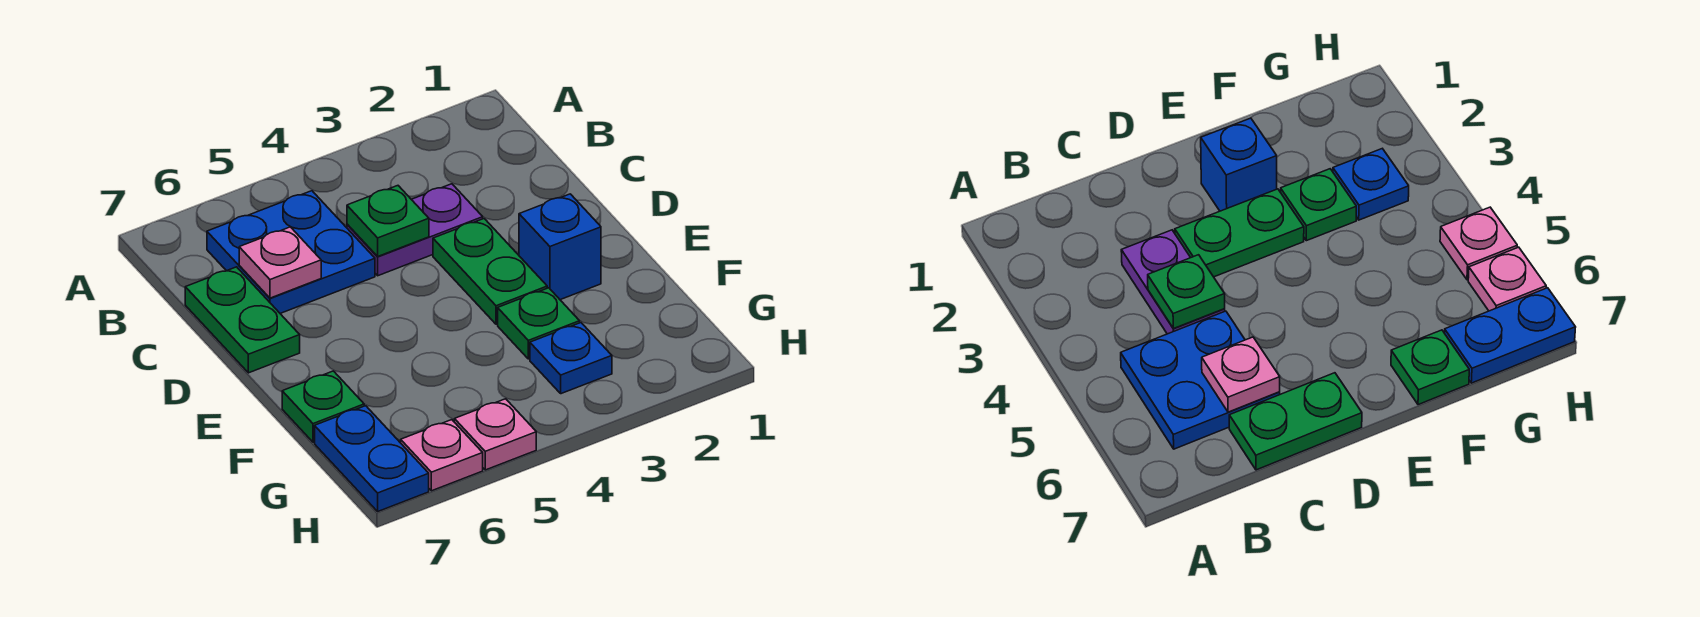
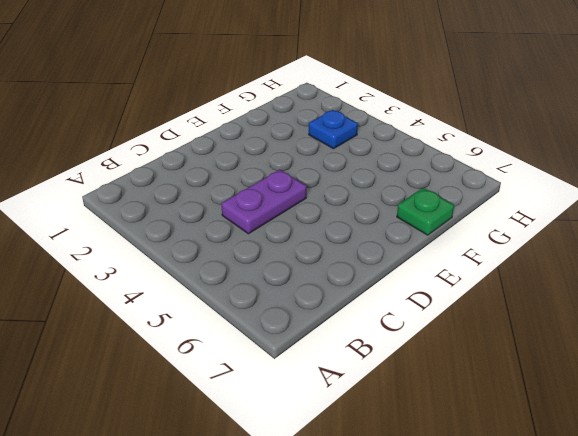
purple plate C4:D4 level 1 -> purple plate C3:C4 level 1
none -> blue plate B5:C6 level 1
none -> green plate C7:D7 level 1
none -> green plate D3:E3 level 1

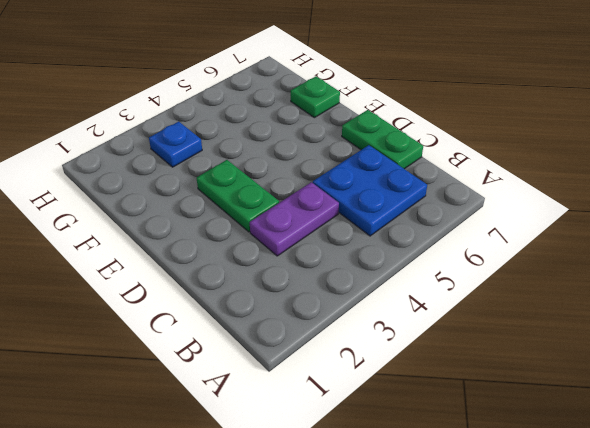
none -> blue brick E2 level 1
none -> green plate F3 level 1
none -> blue plate G7:H7 level 1

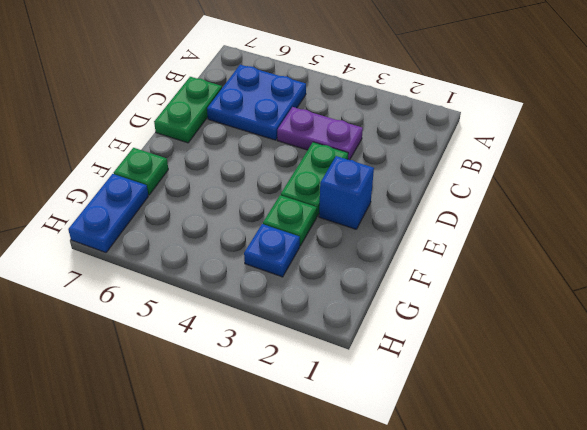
none -> pink plate H5 level 1
none -> pink plate H6 level 1
none -> green plate C4 level 2

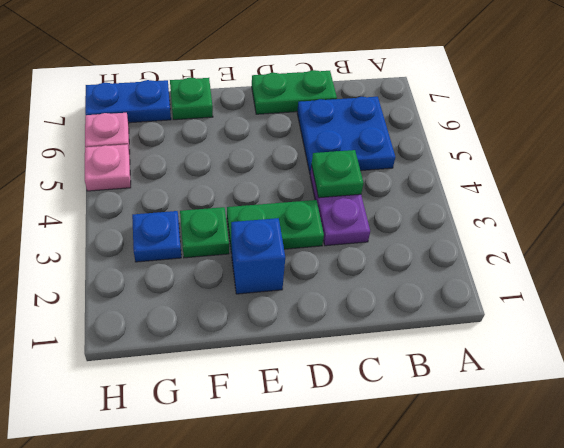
none -> pink plate C6 level 2

